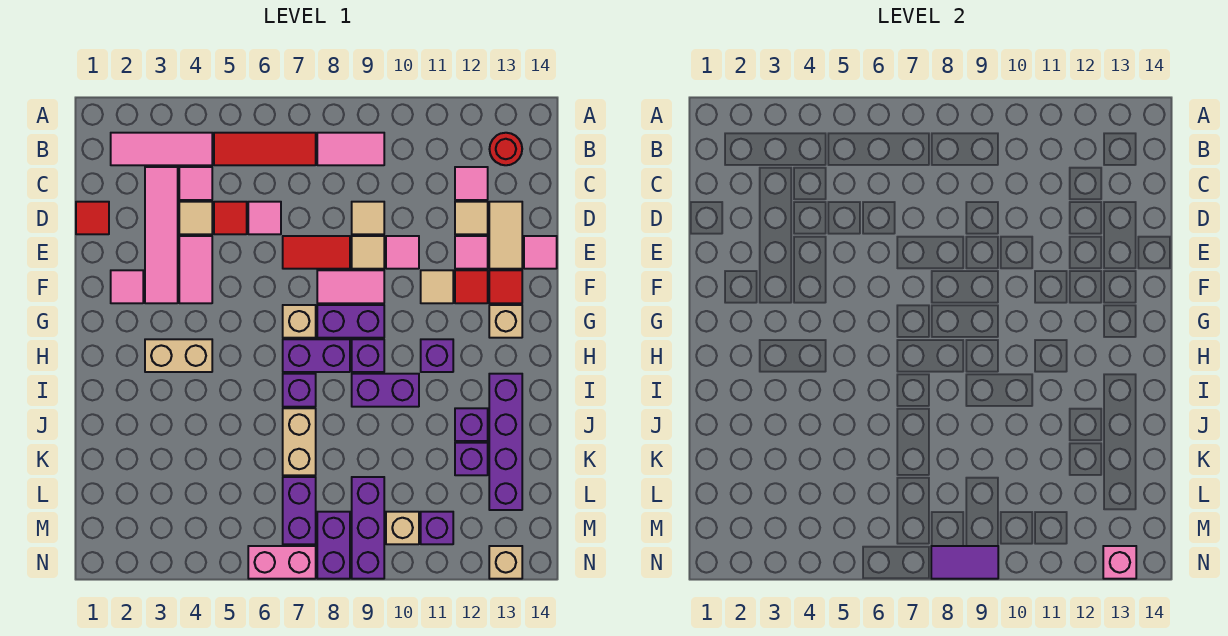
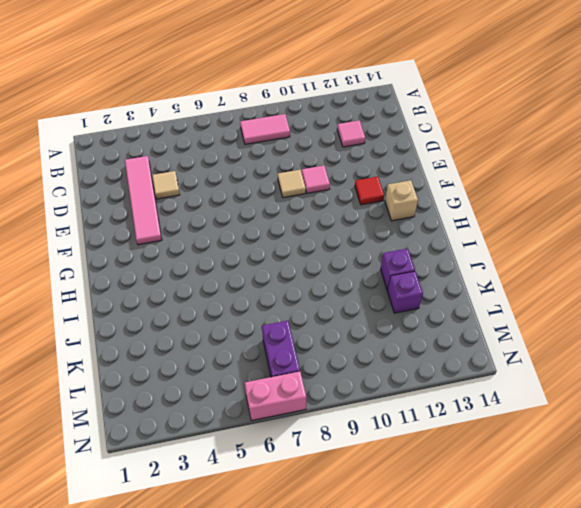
none -> pink tile B2:B4 level 1
none -> red tile B5:B7 level 1
none -> red round brick B13 level 1
none -> pink tile C4 level 1

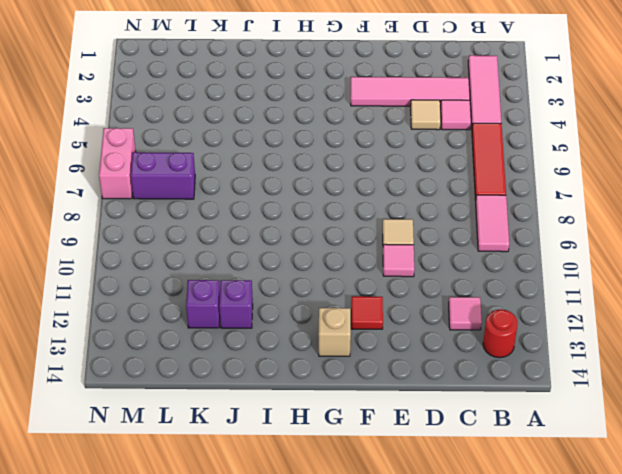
none -> red tile D1 level 1
none -> red tile D5 level 1
none -> pink tile D6 level 1
none -> tan tile D9 level 1

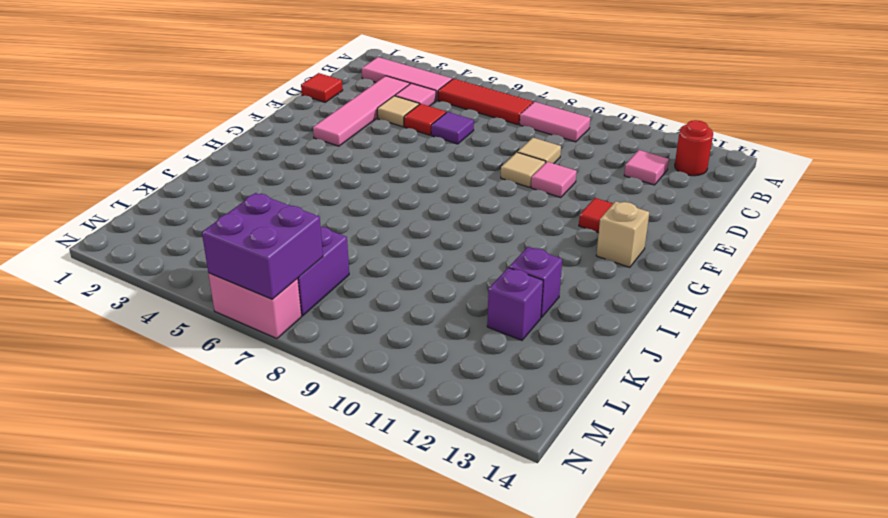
purple tile D6 level 1 -> pink tile D6 level 1
purple brick M6:N7 level 2 -> none
none -> tan tile D12 level 1
none -> tan tile D13:E13 level 1
none -> pink tile E4:F4 level 1
none -> red tile E7:E8 level 1

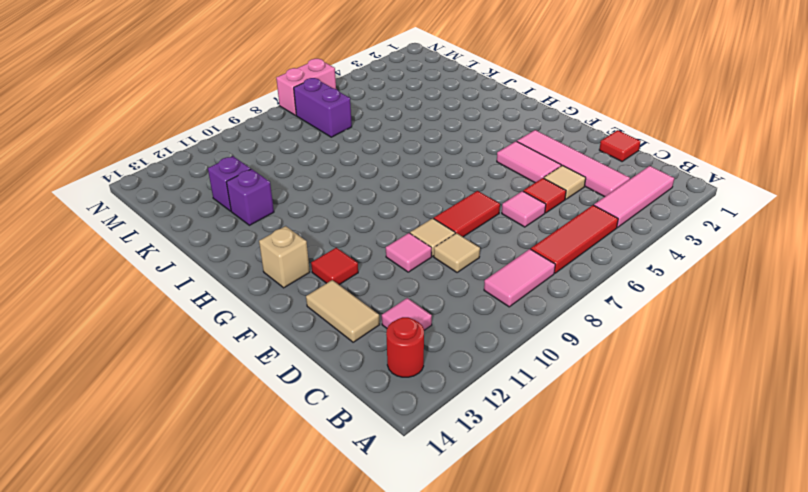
none -> pink tile C4 level 1
none -> tan tile D12 level 1
none -> pink tile E12 level 1
none -> pink tile E14 level 1

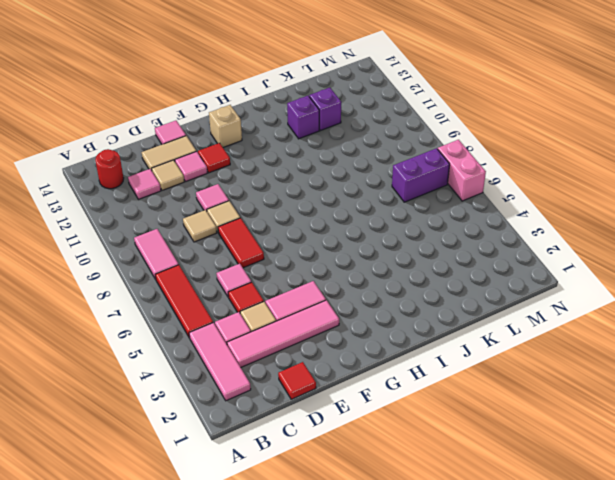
none -> pink tile F2 level 1
none -> pink tile F8:F9 level 1
none -> tan tile F11 level 1
none -> red tile F13 level 1

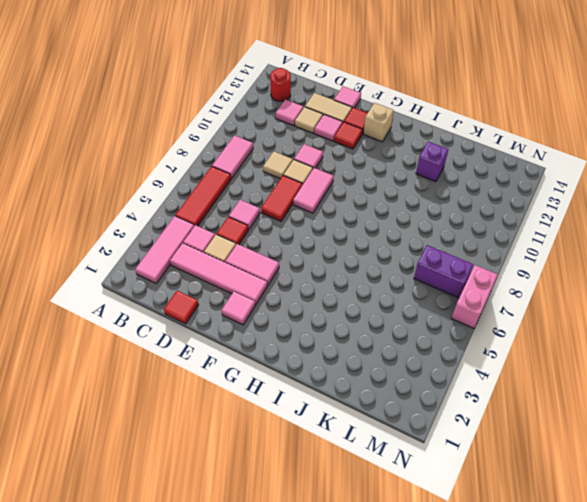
none -> tan tile F11 level 1
none -> tan brick G7 level 1
none -> purple brick G8:G9 level 1
none -> tan brick H3:H4 level 1

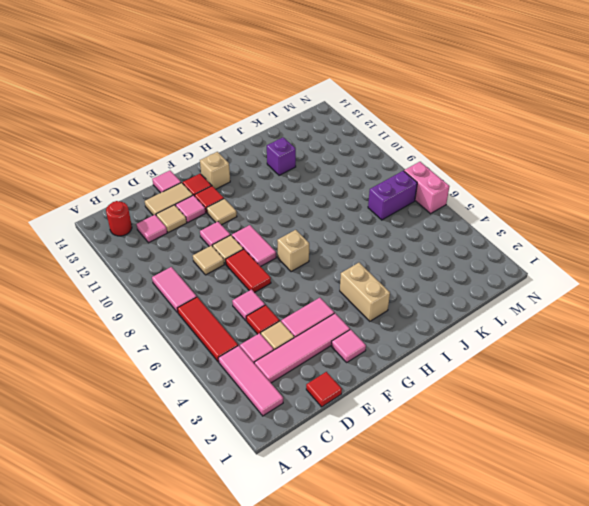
none -> purple brick G8:G9 level 1
none -> purple brick H7:H8 level 1
none -> purple brick H9 level 1
none -> purple brick H11 level 1

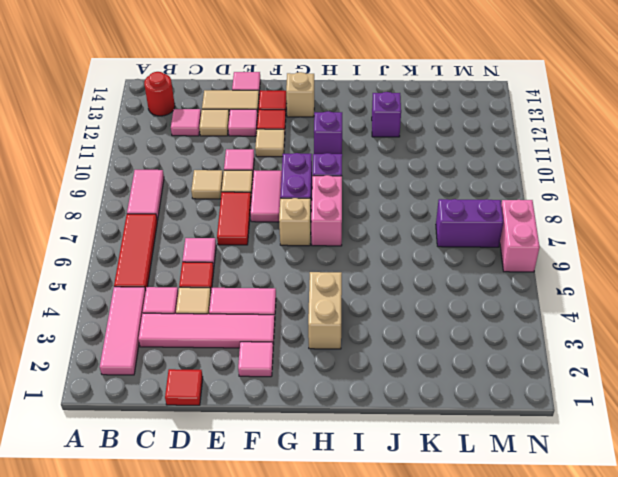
pink brick H7:H8 level 1 -> purple brick H7:H8 level 1
none -> purple brick I7 level 1
none -> purple brick I9:I10 level 1
none -> purple brick I13:L13 level 1
none -> tan brick J7:K7 level 1

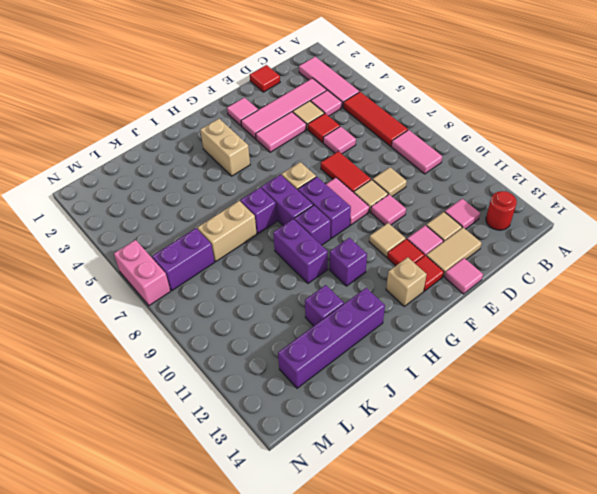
none -> purple brick K12 level 1
none -> purple brick L9:N9 level 1
none -> purple brick M8:N8 level 1
none -> tan brick M10 level 1

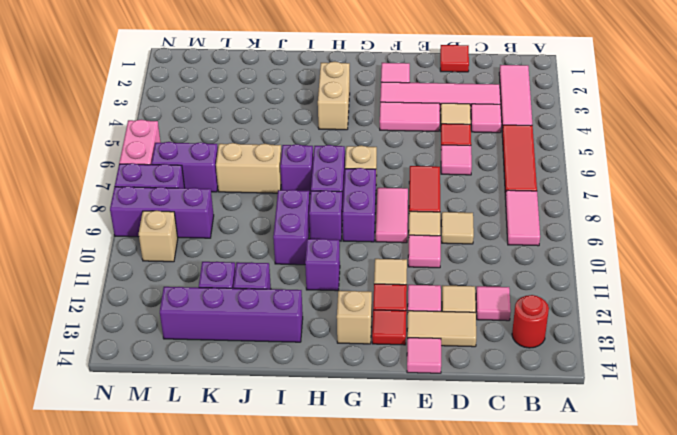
none -> purple brick M11 level 1
none -> tan brick N13 level 1
none -> purple tile N8:N9 level 2
none -> pink brick N13 level 2

